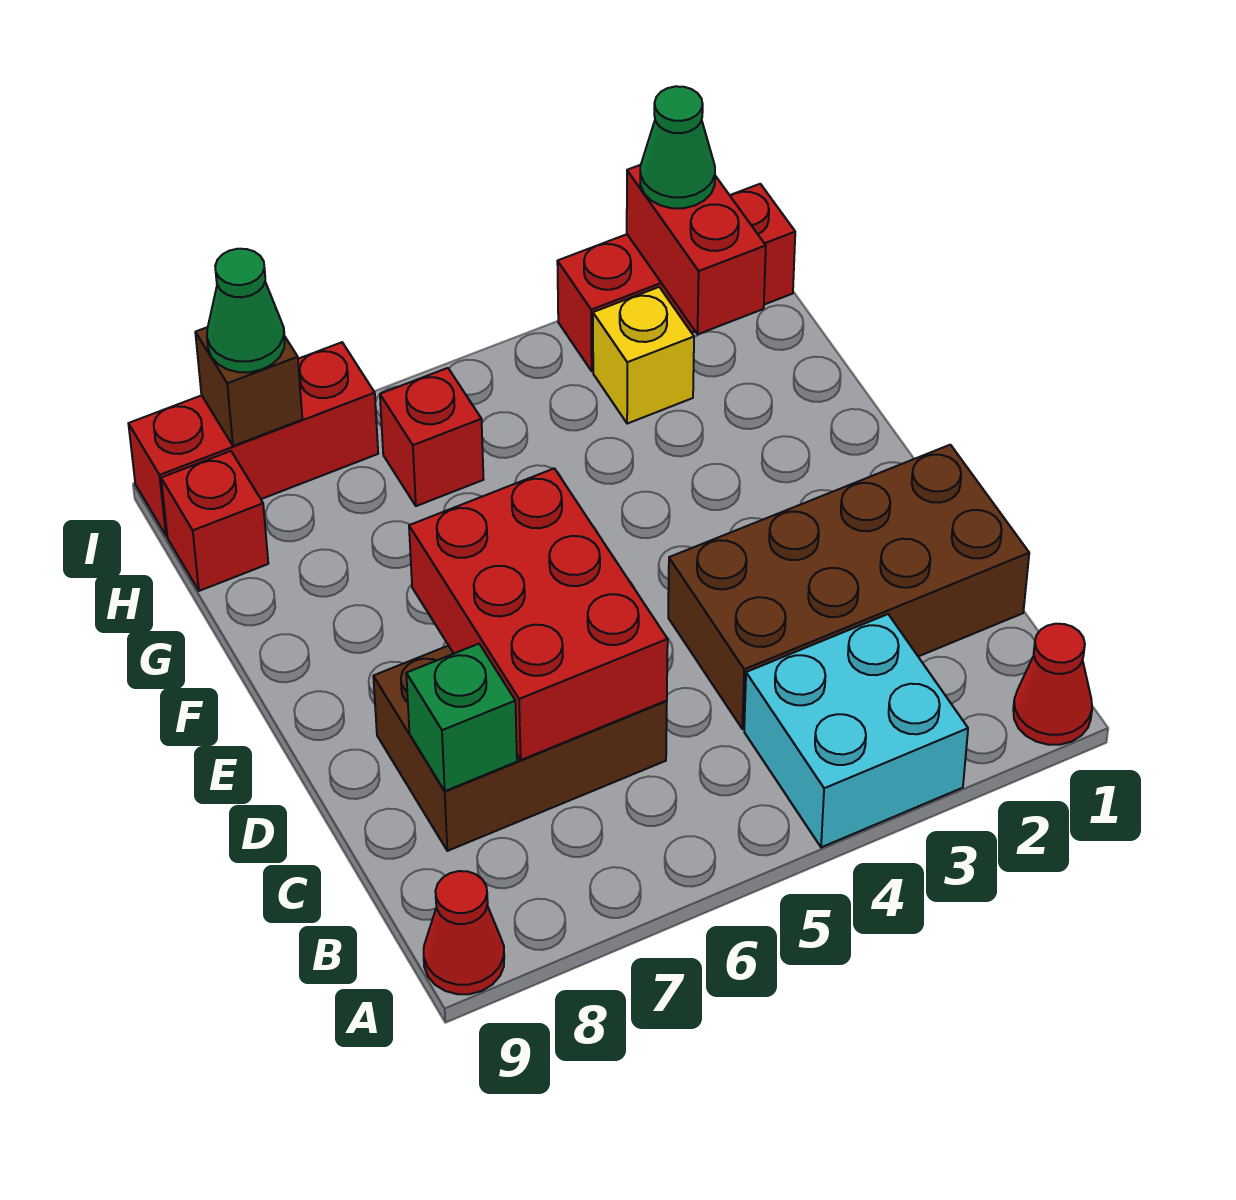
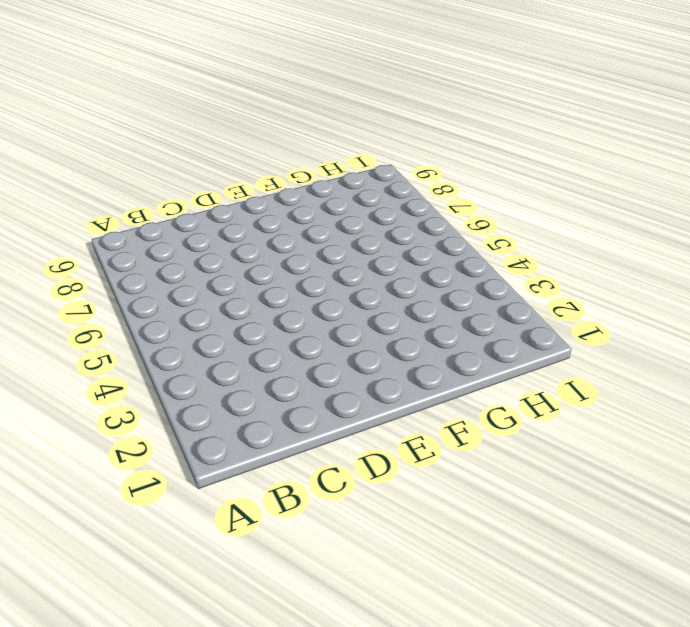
none -> red cone A1 level 1
none -> cyan brick A3:B4 level 1
none -> red cone A9 level 1

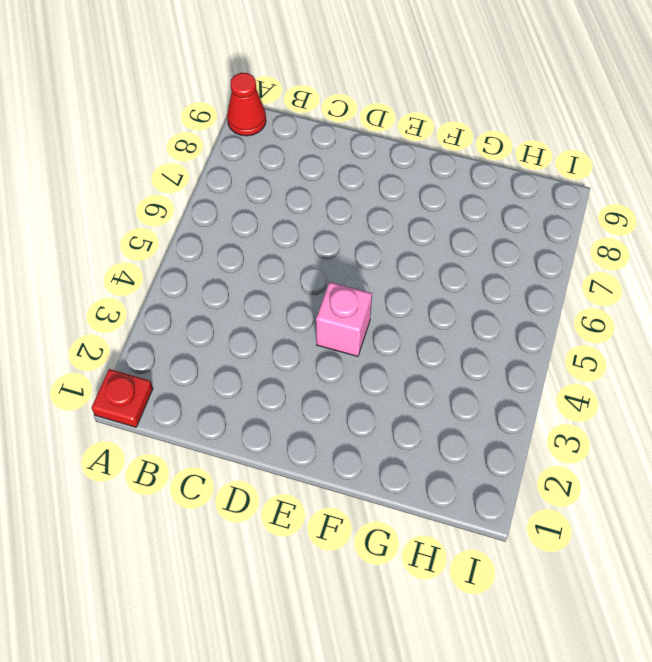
red plate A1 level 1 -> red cone A1 level 1
pink brick E4 level 1 -> none
none -> cyan brick A3:B4 level 1
none -> brown brick C1:D4 level 1
none -> brown brick C6:D8 level 1

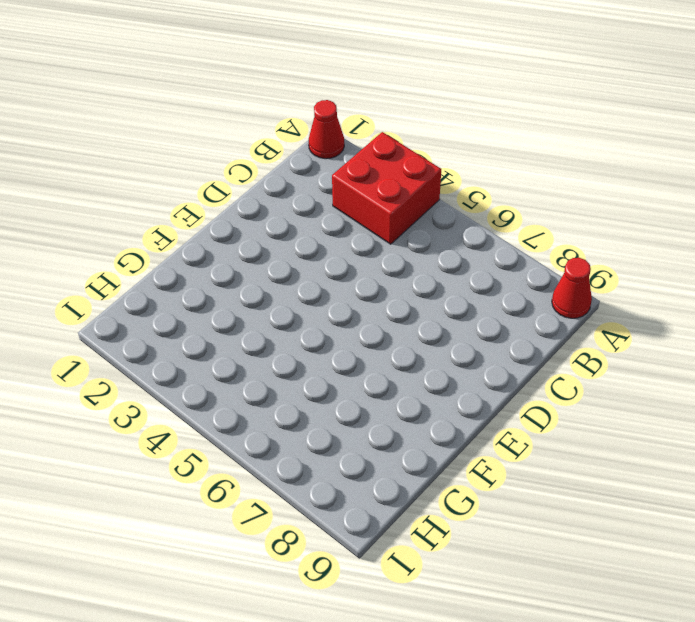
red brick A3:B4 level 1 -> cyan brick A3:B4 level 1
none -> brown brick C1:D4 level 1
none -> brown brick C6:D8 level 1
none -> yellow brick H3 level 1

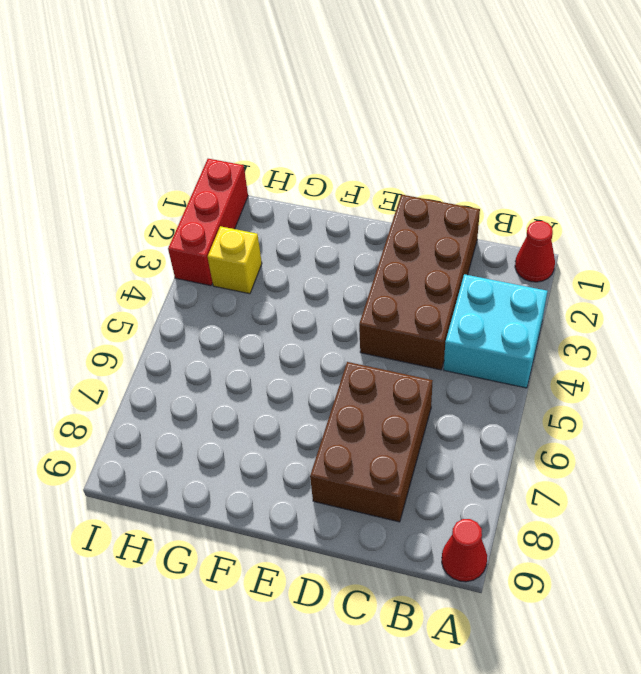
none -> red brick H6 level 1
none -> red brick H9 level 1
none -> red brick I7:I9 level 1

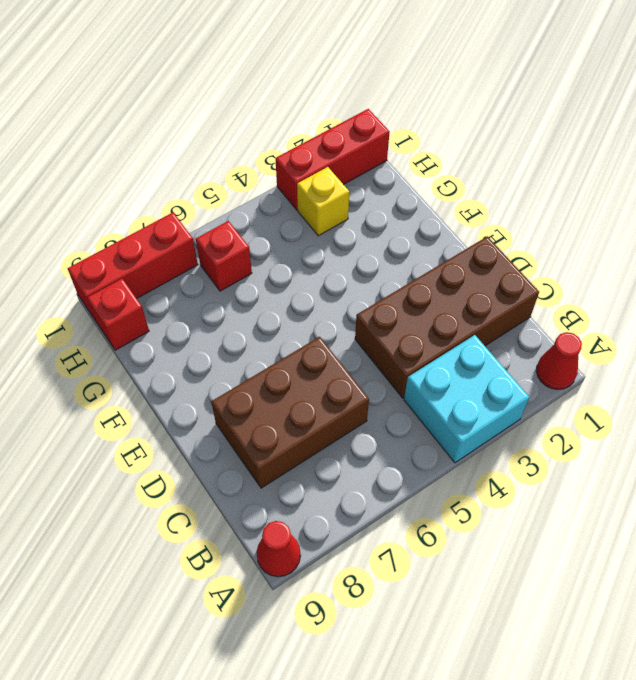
none -> red brick C6:E7 level 2
none -> green brick C8 level 2
none -> red brick H2:I2 level 2

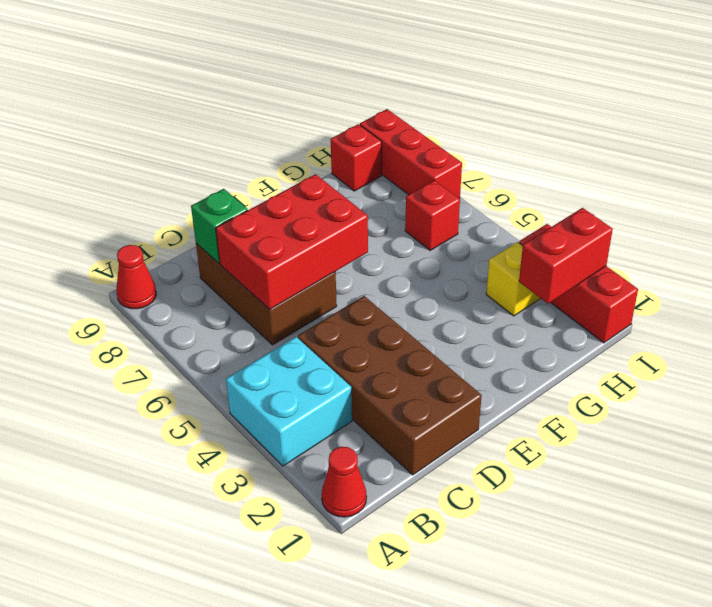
none -> brown brick I8 level 2
none -> green cone I2 level 3
none -> green cone I8 level 3

